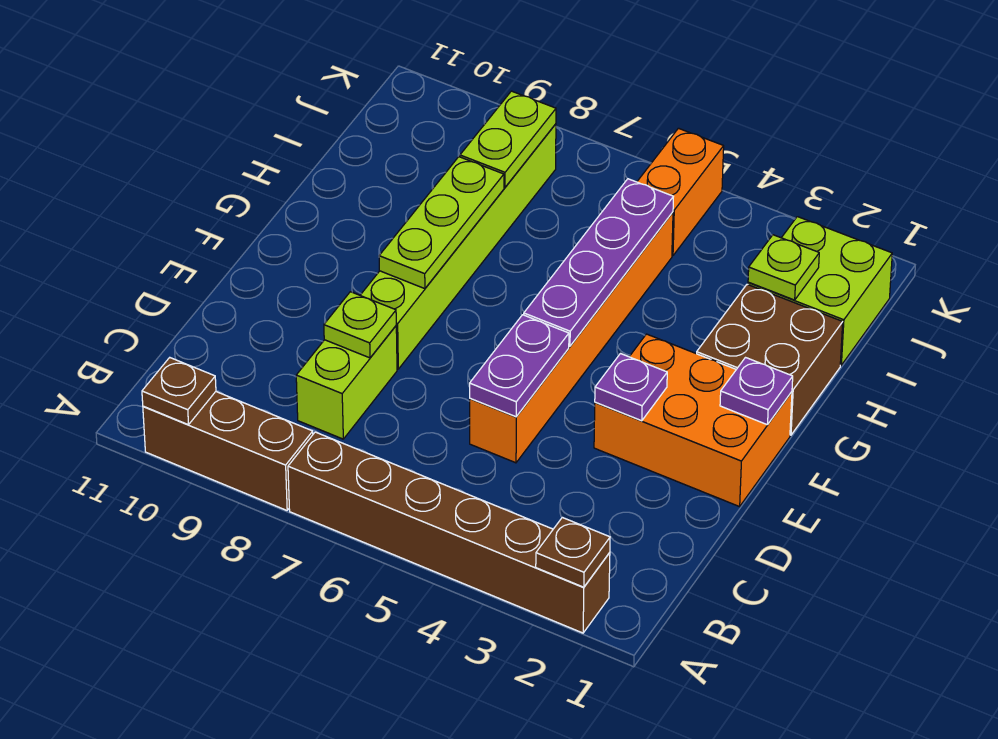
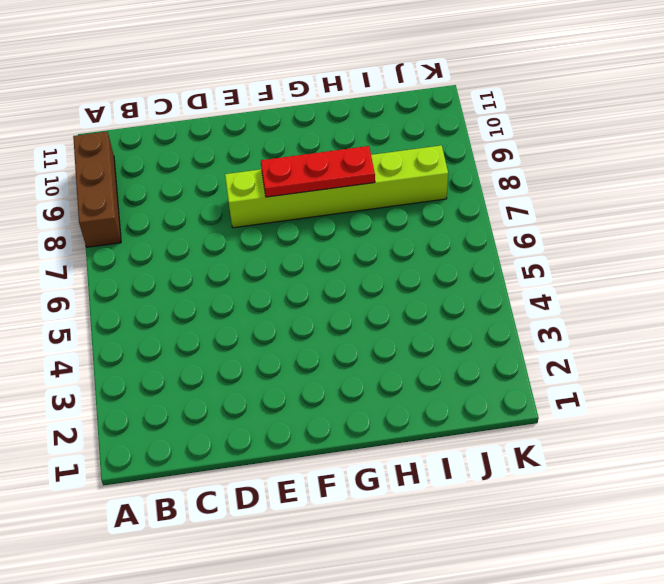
red plate F8:H8 level 2 -> lime plate F8:H8 level 2
none -> brown brick A2:A7 level 1
none -> lime brick C8:D8 level 1
none -> orange brick D5:I5 level 1

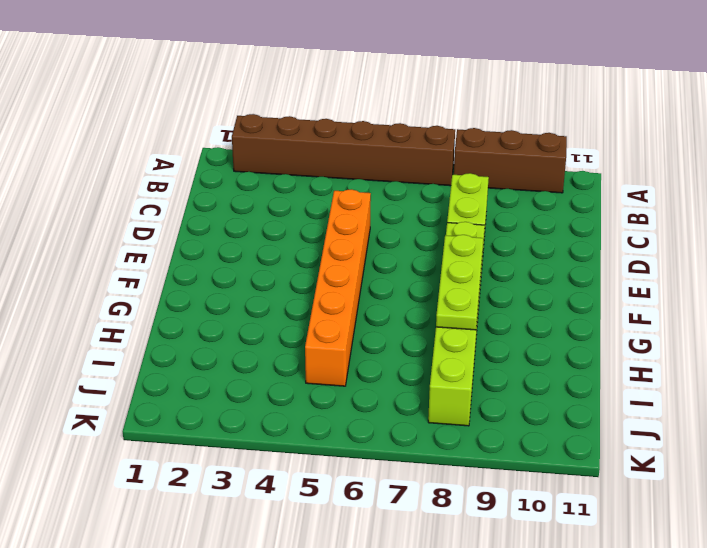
none -> orange brick E1:F3 level 1
none -> brown brick G1:H2 level 1
none -> lime brick I1:J2 level 1

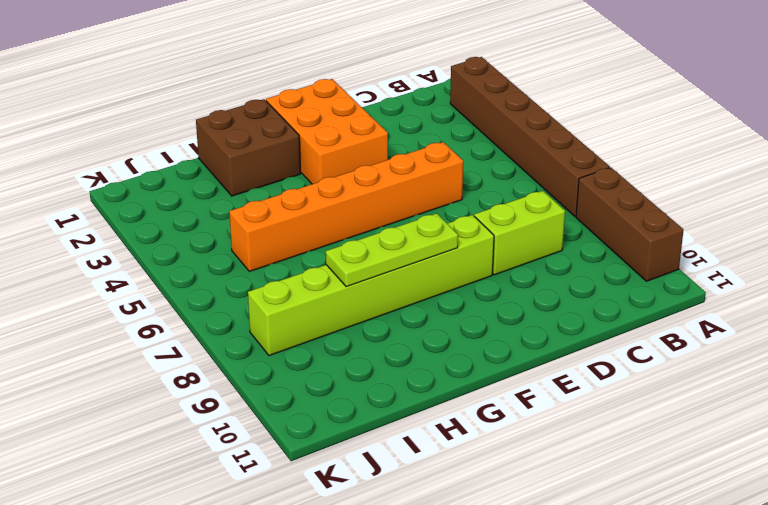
none -> lime brick I1:J2 level 1
none -> orange brick J5:K5 level 1
none -> brown plate A2 level 2

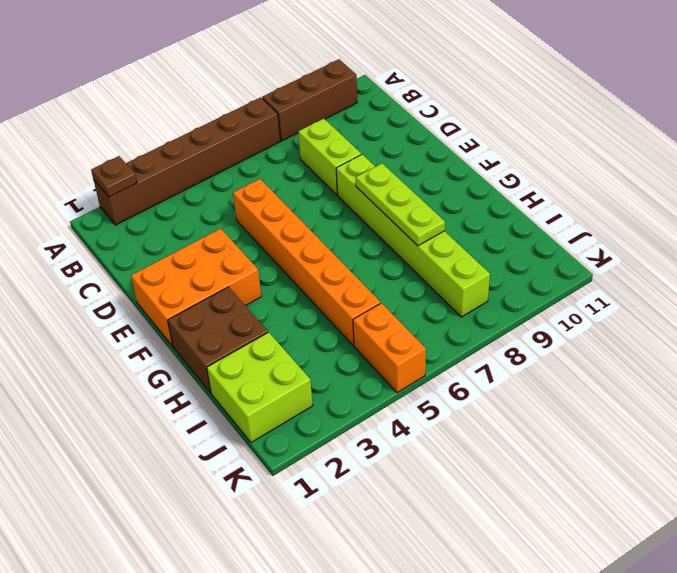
none -> brown plate A10 level 2
none -> purple plate D5:E5 level 2
none -> lime plate D8 level 2

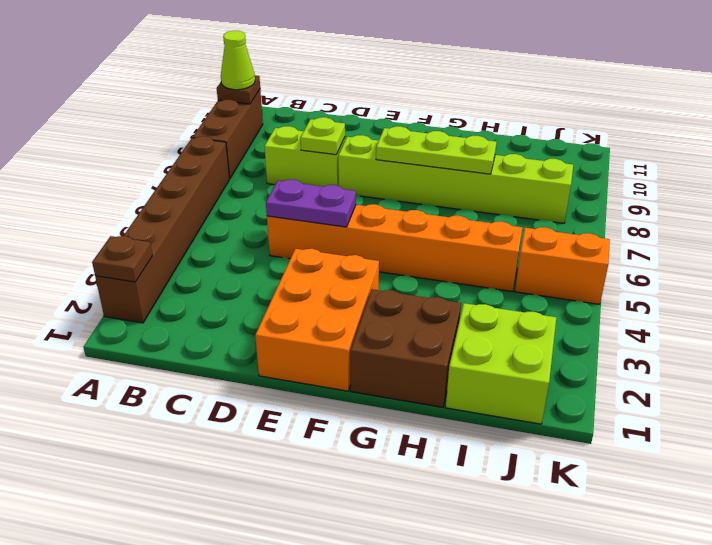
lime cone A10 level 3 -> none
none -> purple plate E3 level 2
none -> purple plate F1 level 2
none -> purple plate F5:I5 level 2

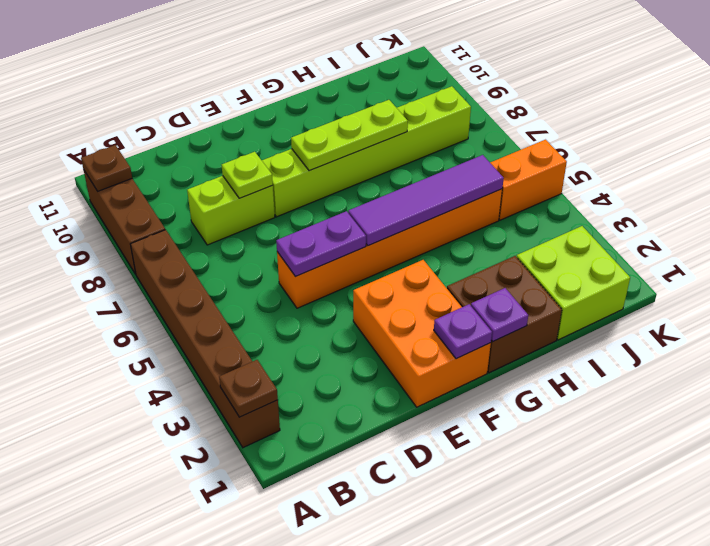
purple tile F5:I5 level 2 -> purple plate F5:I5 level 2
purple plate G1 level 2 -> purple plate E3 level 2
none -> lime plate I2 level 2
none -> lime plate I8:J8 level 2

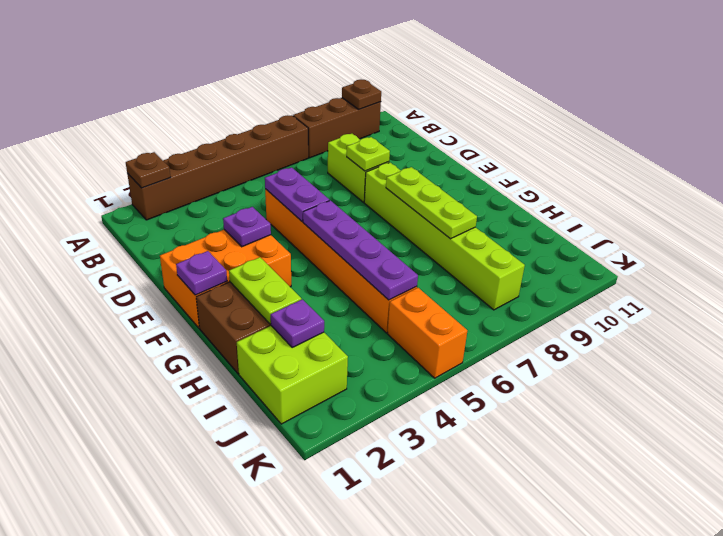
lime plate G2:H2 level 2 -> lime plate I8:J8 level 2
purple plate I2 level 2 -> lime plate I2 level 2

